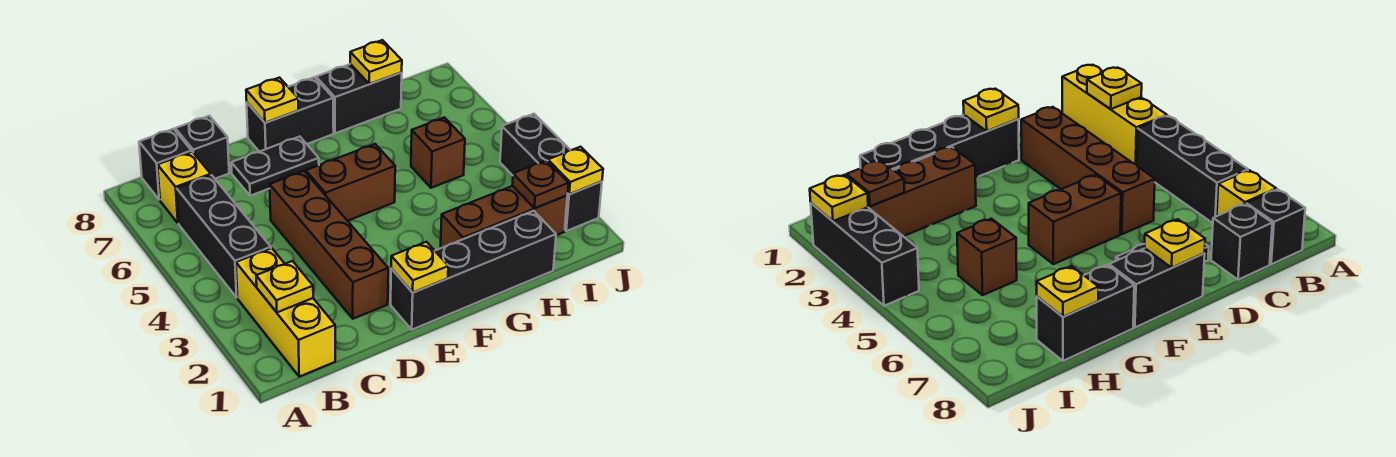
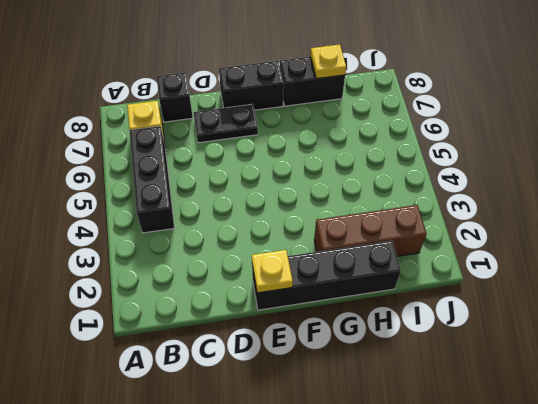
none -> yellow brick B1:B3 level 1
none -> black brick B8 level 1
none -> brown brick D2:D5 level 1

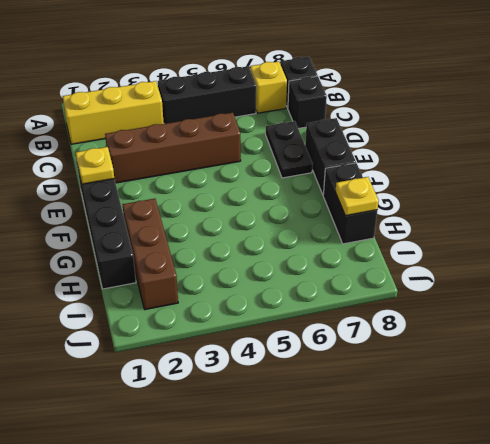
none -> brown brick E5:F5 level 1
none -> brown brick H5 level 1
none -> black brick J2:J4 level 1

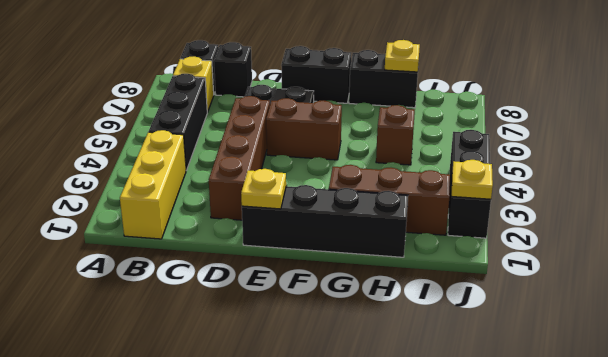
none -> yellow plate B2 level 2
none -> yellow plate E8 level 2
none -> brown plate I2 level 2

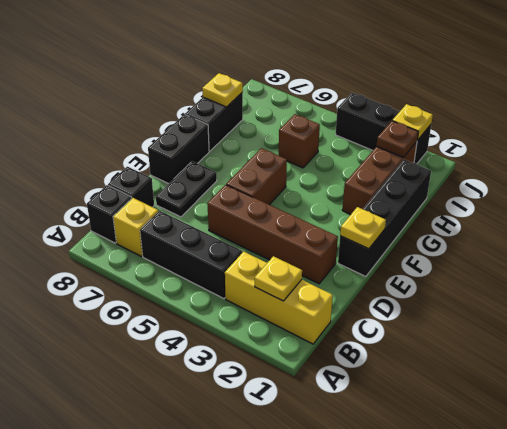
none -> yellow plate E8 level 2

